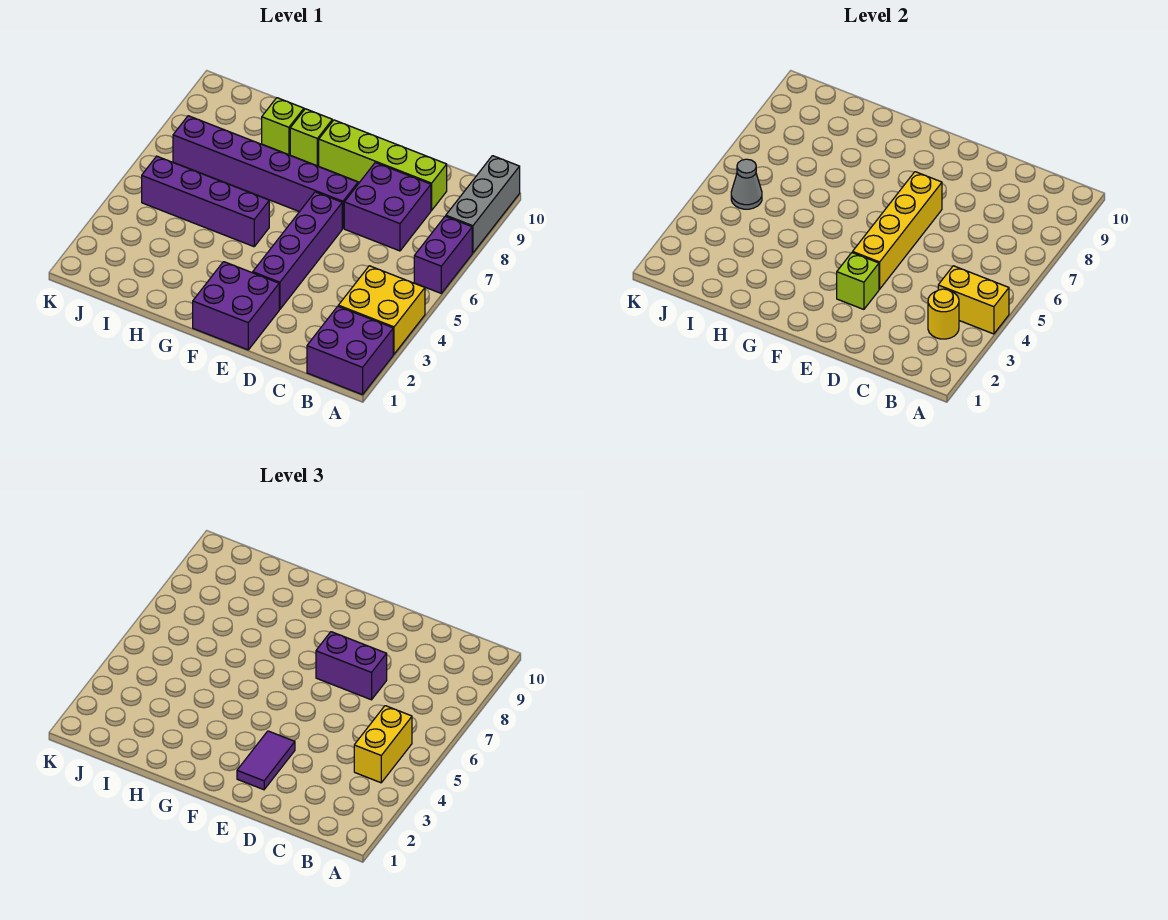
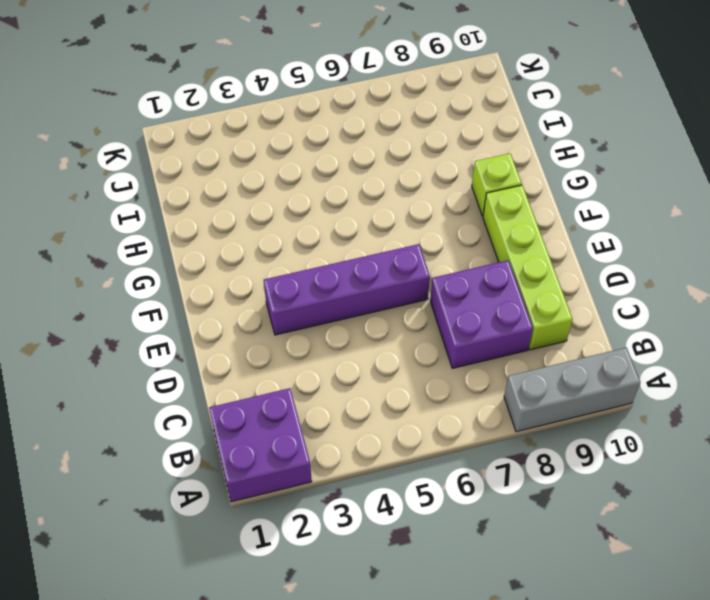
none -> yellow brick A3:B4 level 1
none -> purple brick A6:A7 level 1
none -> purple brick E1:F2 level 1

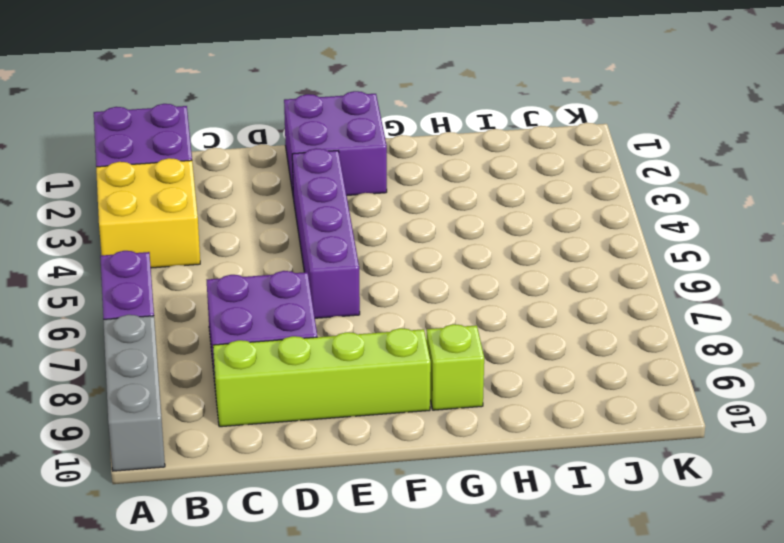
none -> purple brick E7:J7 level 1
none -> purple brick G5:J5 level 1
none -> lime brick H9 level 1

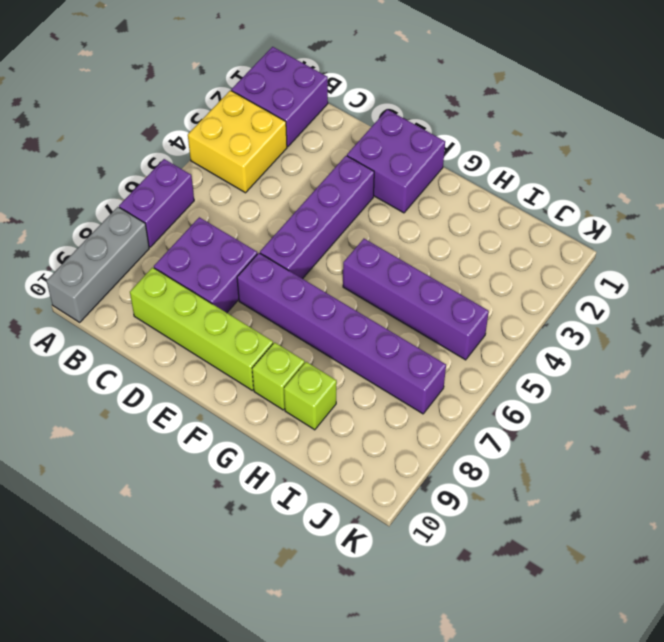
none -> yellow brick A4:B4 level 2
none -> yellow round brick B3 level 2
none -> lime brick E3 level 2

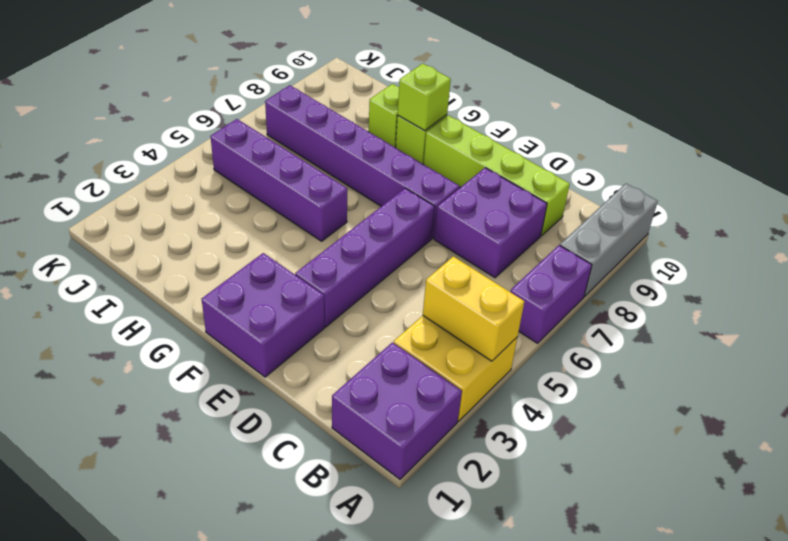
lime brick G9 level 2 -> lime brick E3 level 2
none -> yellow round brick B3 level 2
none -> yellow brick E4:E7 level 2
none -> grey cone J5 level 2

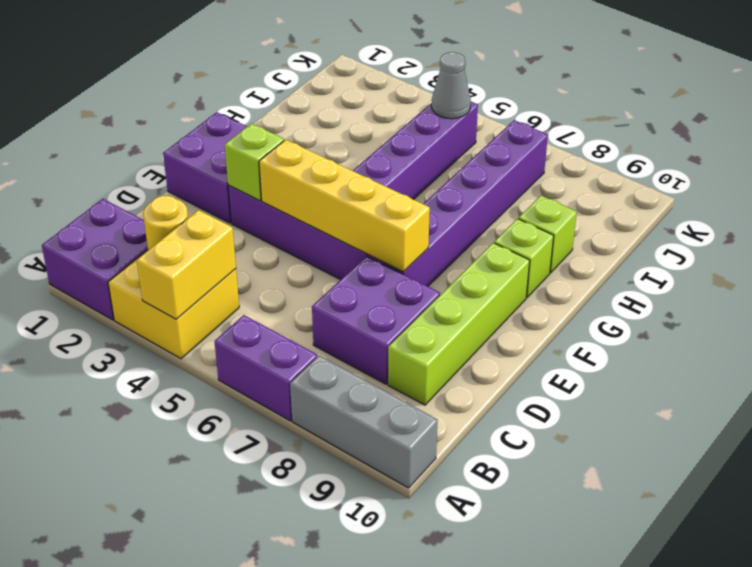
none -> yellow brick B4:B5 level 3
none -> purple brick D7:E7 level 3
none -> purple tile E2:E3 level 3

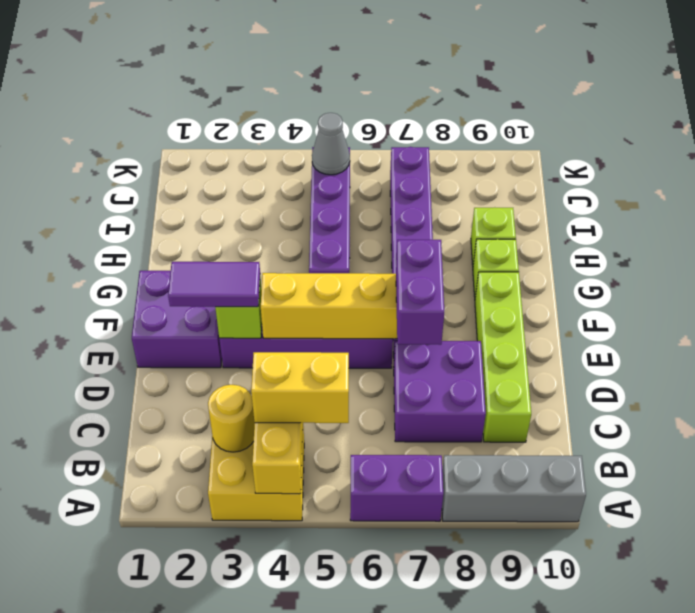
none -> purple brick A1:B2 level 1

